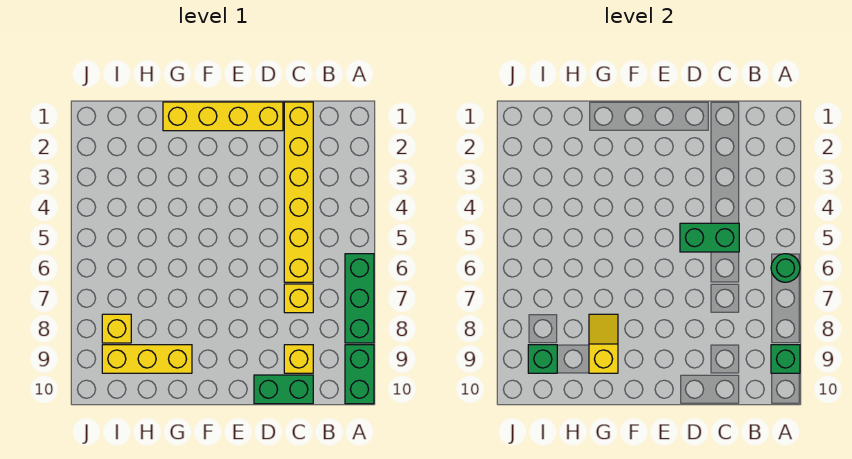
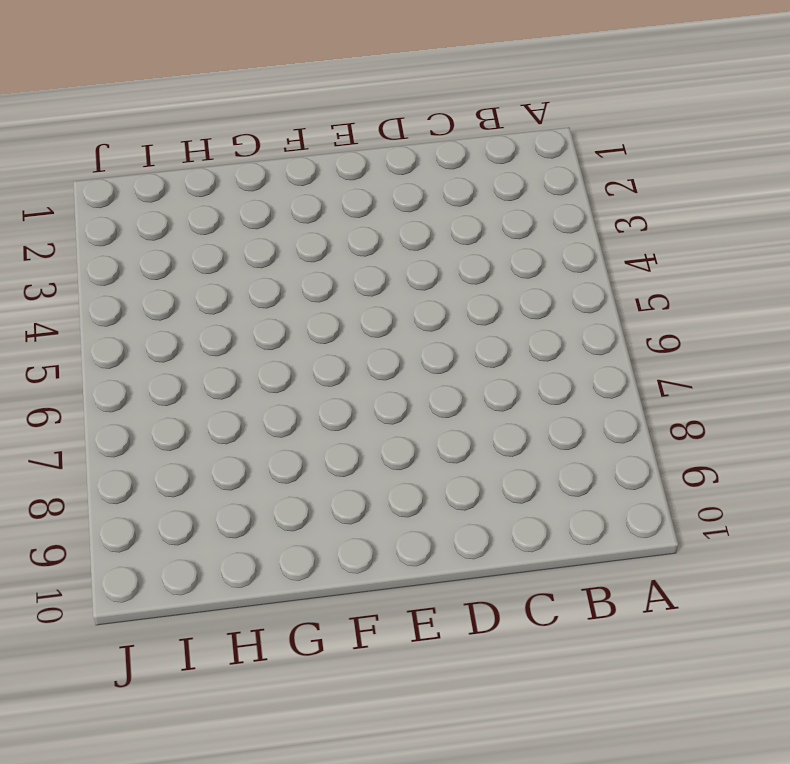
none -> green brick A6:A8 level 1
none -> green brick A9:A10 level 1
none -> yellow brick C1:C6 level 1

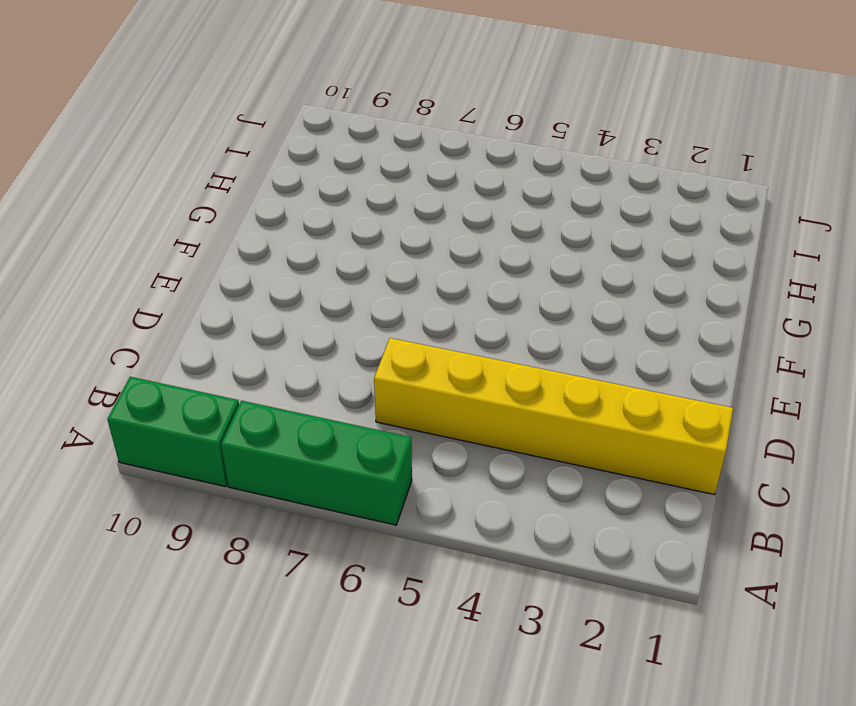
none -> yellow brick C7 level 1
none -> yellow brick C9 level 1
none -> green brick C10:D10 level 1

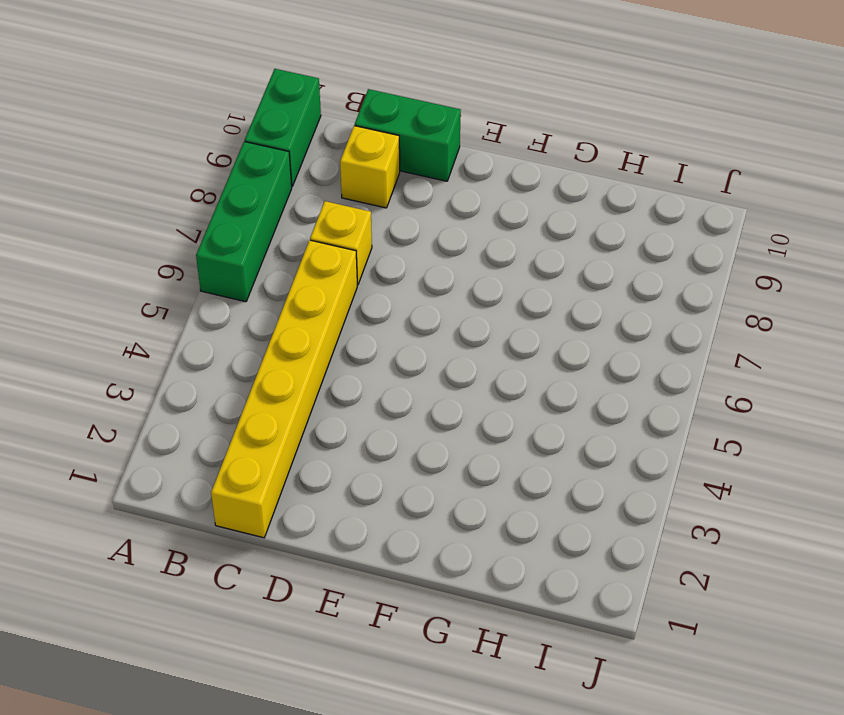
none -> yellow brick D1:G1 level 1
none -> yellow brick G9:I9 level 1
none -> yellow brick I8 level 1

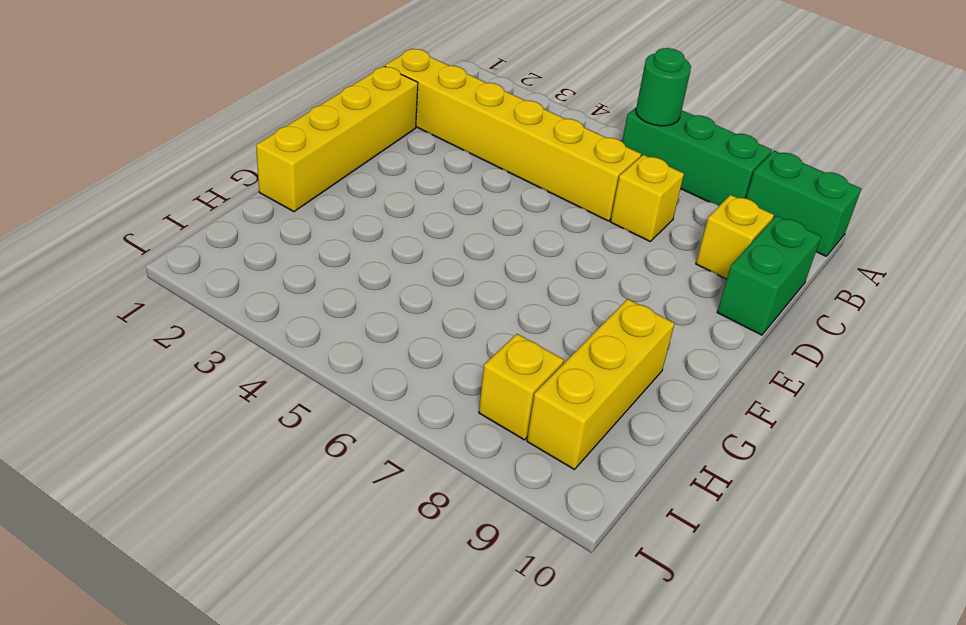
none -> green brick A9 level 2
none -> green brick C5:D5 level 2
none -> yellow slope G8:G9 level 2 top 9

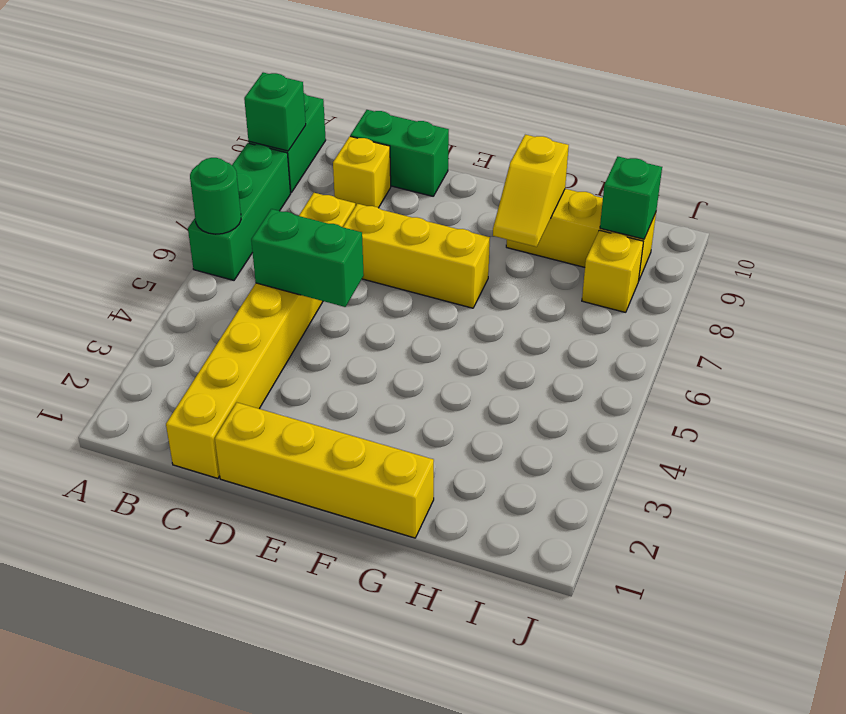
yellow brick D7:F7 level 1 -> none

